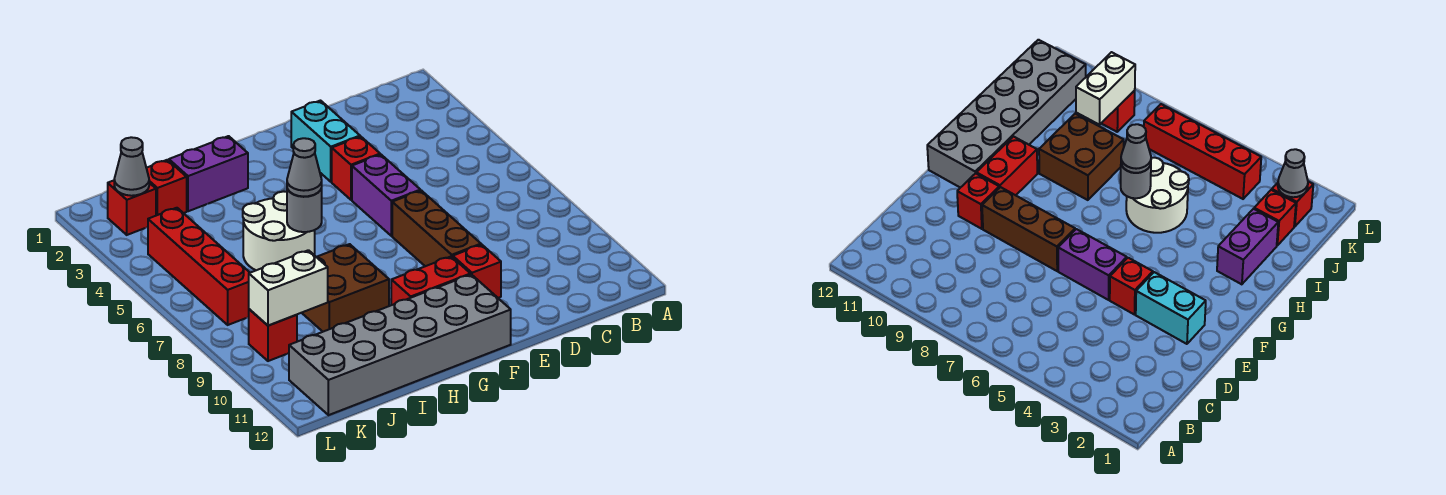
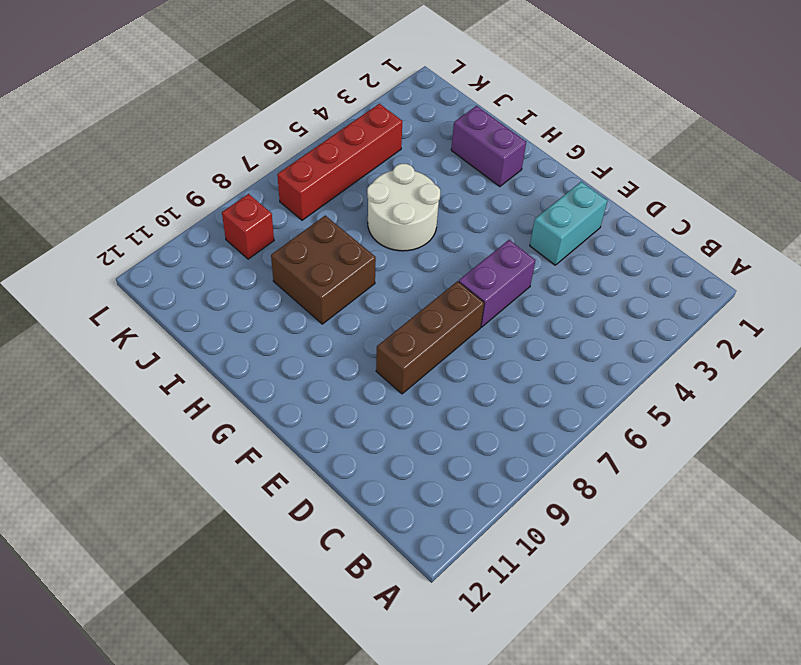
none -> red brick E4 level 1
none -> red brick E10 level 1
none -> red brick F10:G10 level 1

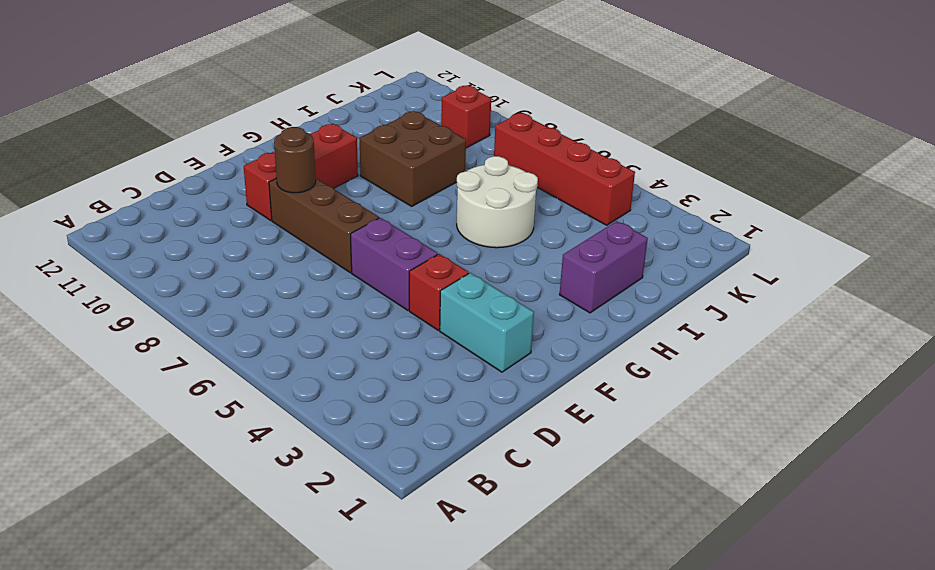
brown round brick E9 level 2 -> none
none -> grey brick F11:K12 level 1
none -> red brick J2 level 1
none -> red brick K2 level 1

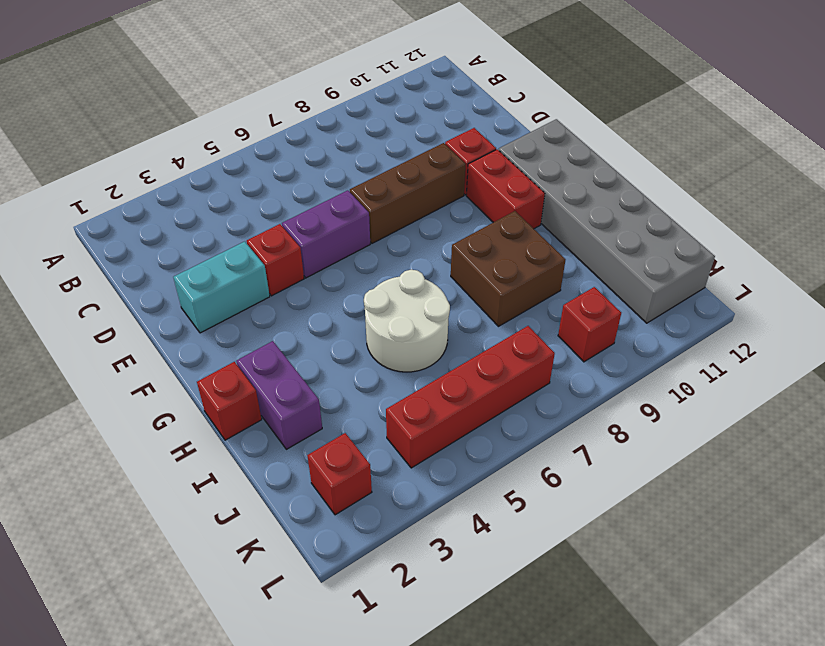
red brick H1 level 1 -> red brick J2 level 1
none -> grey round brick H6 level 2
none -> white brick J9:K9 level 2
none -> grey cone K2 level 2

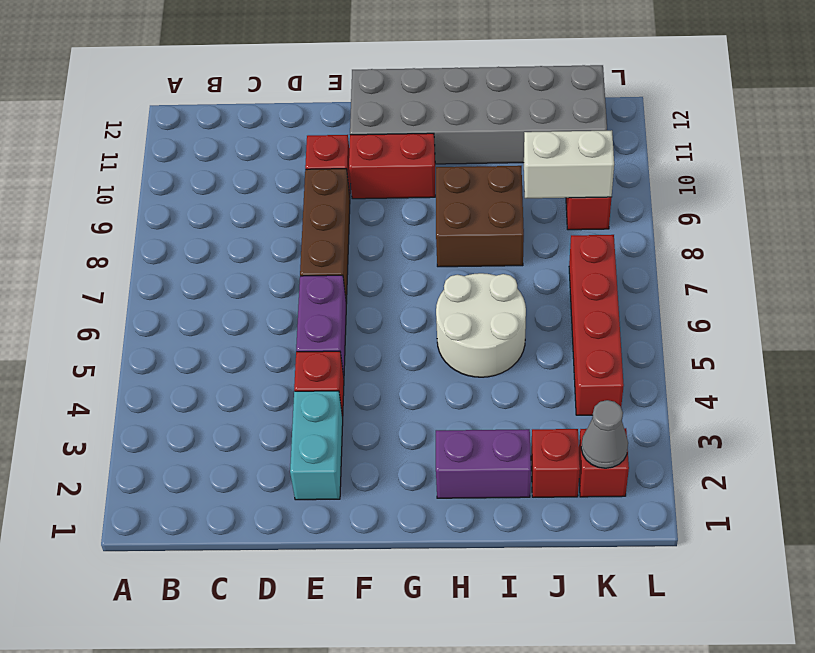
none -> grey round brick H6 level 2
none -> grey cone H6 level 3

